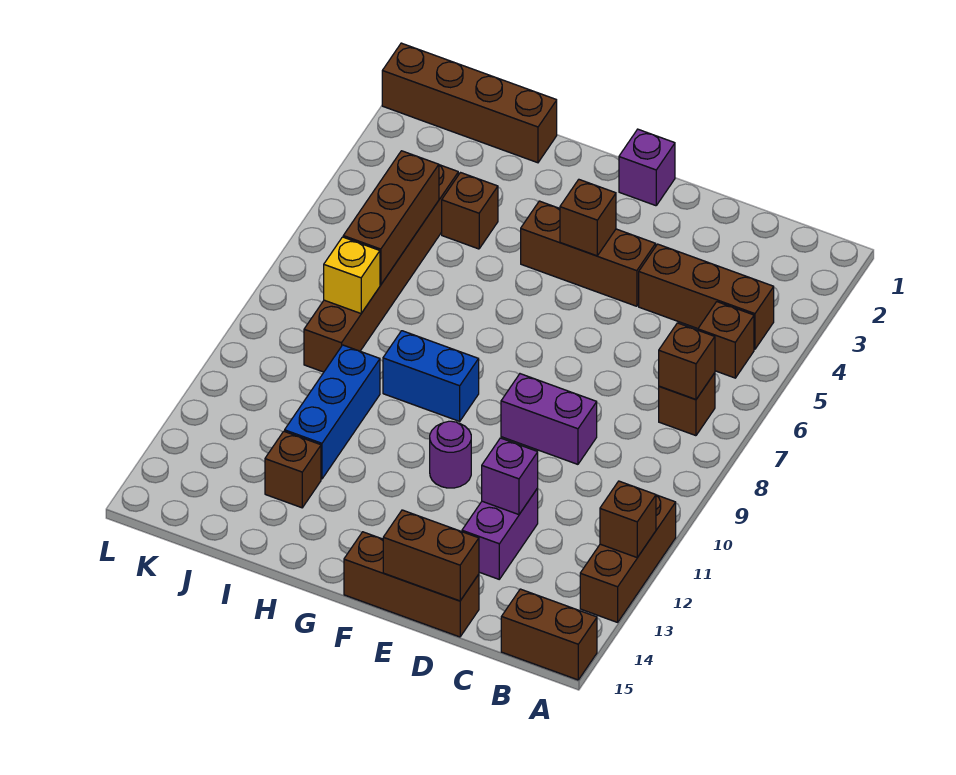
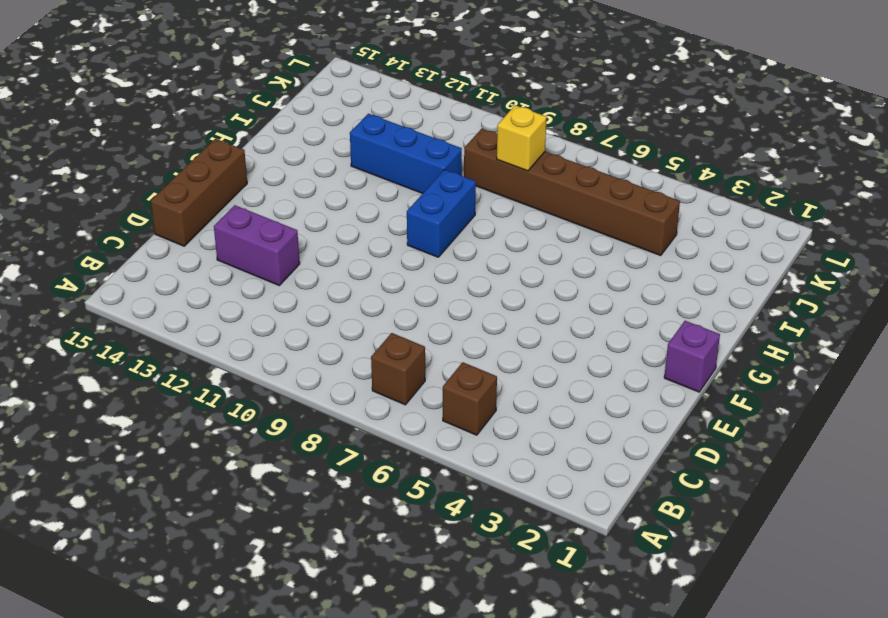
none -> brown brick A11:A13 level 1
none -> brown brick A15:B15 level 1
none -> brown brick B4:D4 level 1

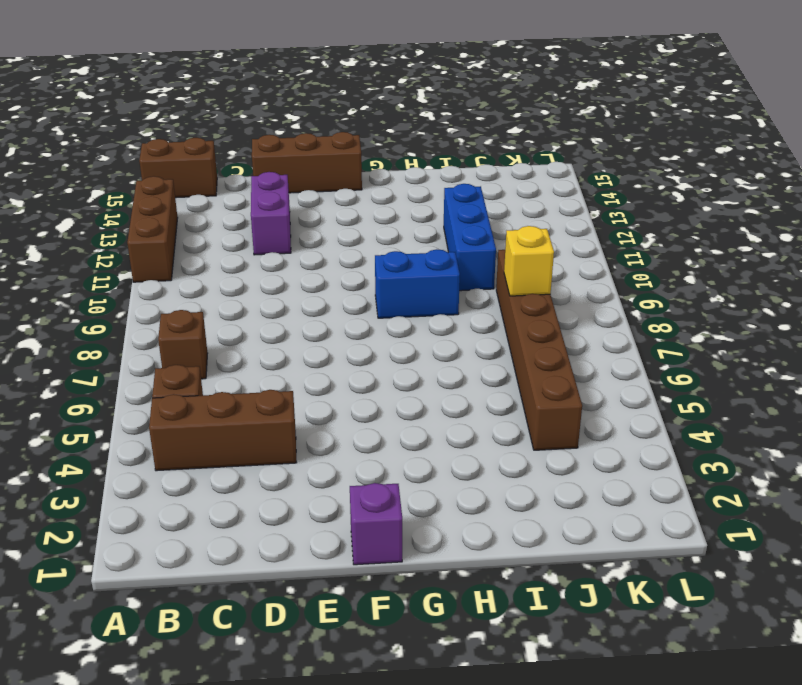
none -> purple brick D9:E9 level 1
none -> brown brick E4:G4 level 1
none -> purple round brick F11 level 1

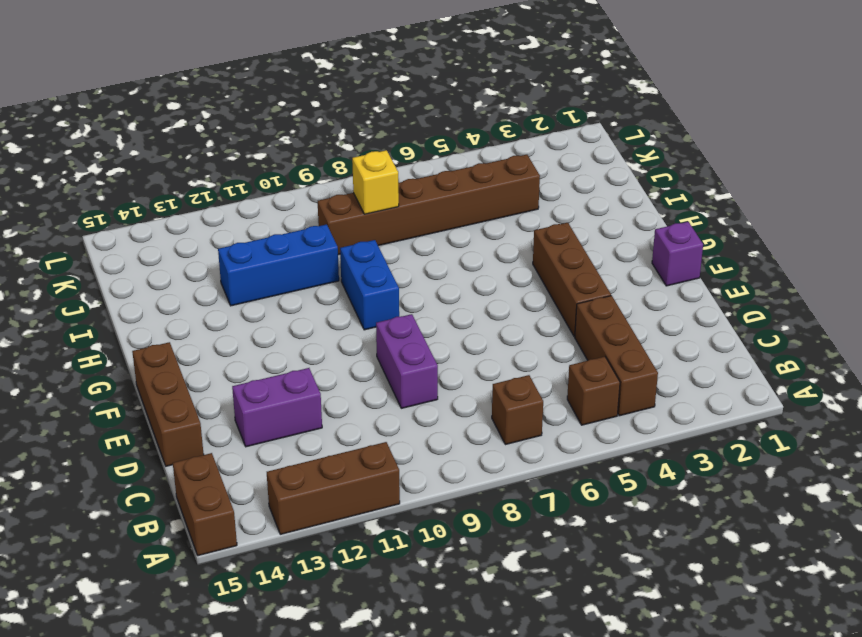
none -> purple round brick F11 level 1
none -> brown brick I1:L1 level 1
none -> brown brick I4 level 1

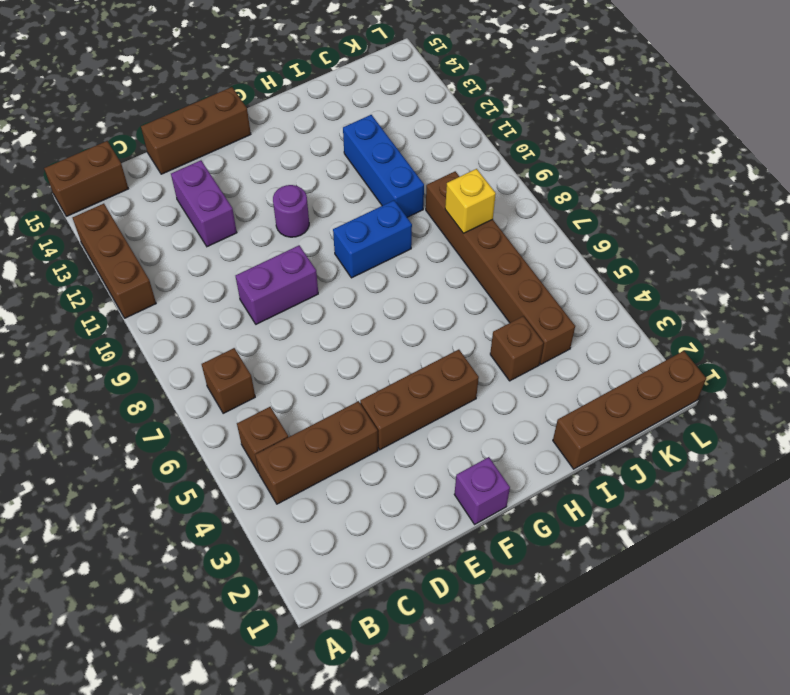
none -> brown brick I13 level 1
none -> brown brick A12 level 2
none -> brown brick B7 level 2

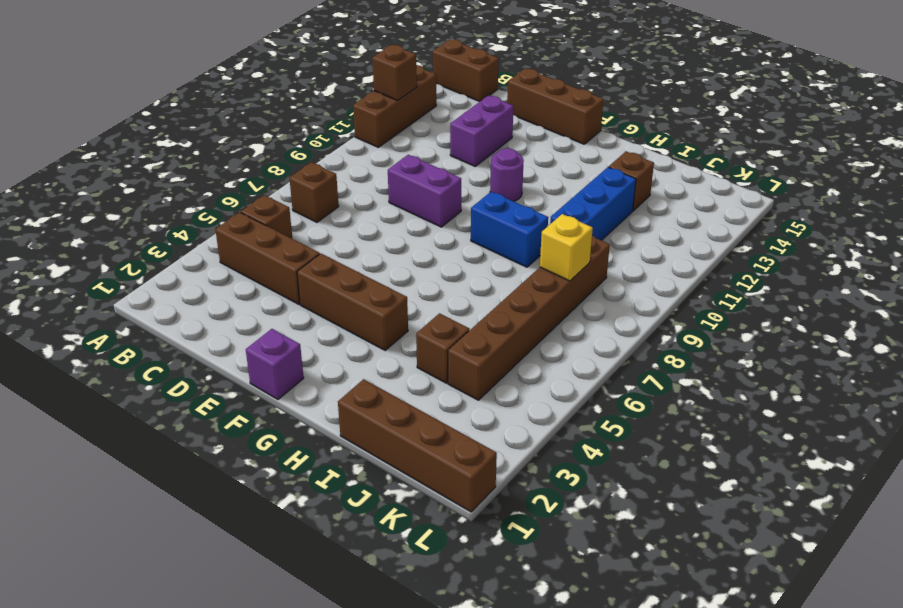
none -> brown brick B7 level 2
none -> purple brick D12 level 2
none -> brown brick D15:E15 level 2

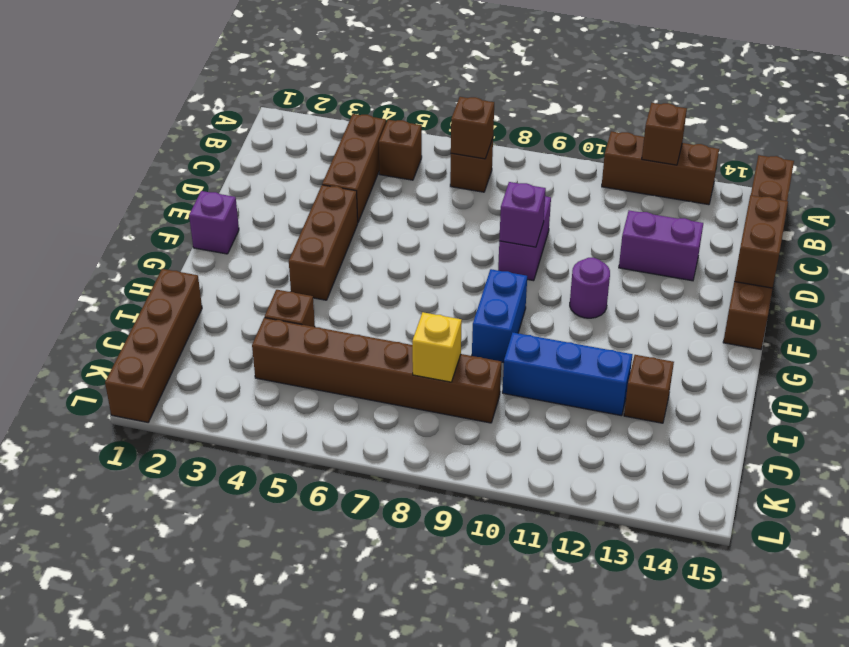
purple brick E9 level 2 -> purple brick D12 level 2
none -> brown brick F4 level 2
none -> brown brick J5:J7 level 2

